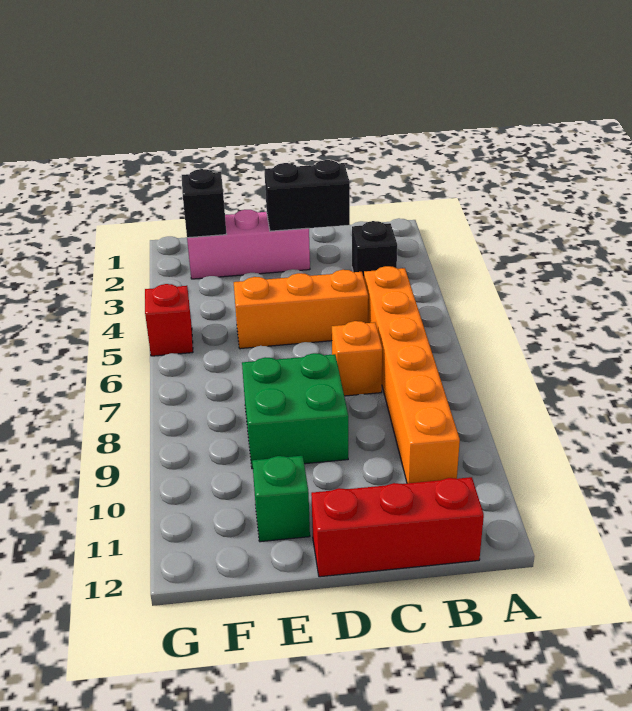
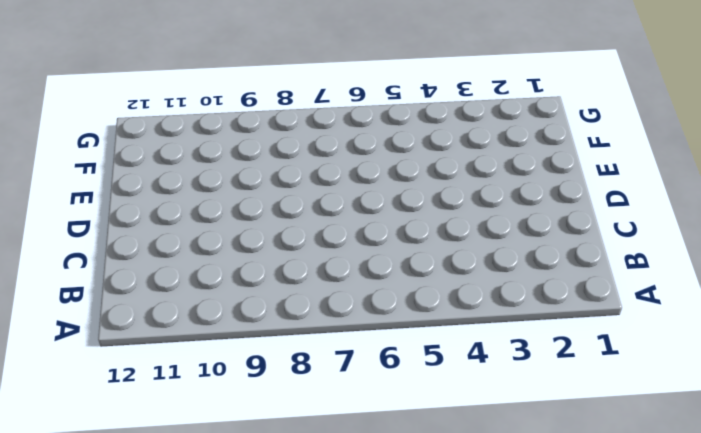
none -> black brick B3 level 1
none -> orange brick B5:B10 level 1

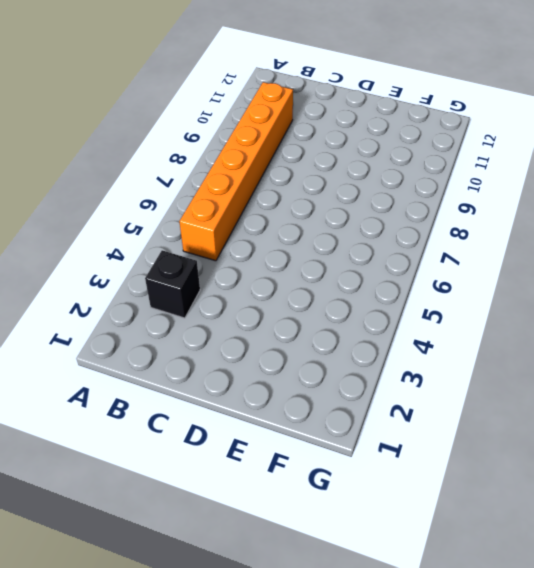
none -> red brick B12:D12 level 1
none -> orange brick C5:E5 level 1

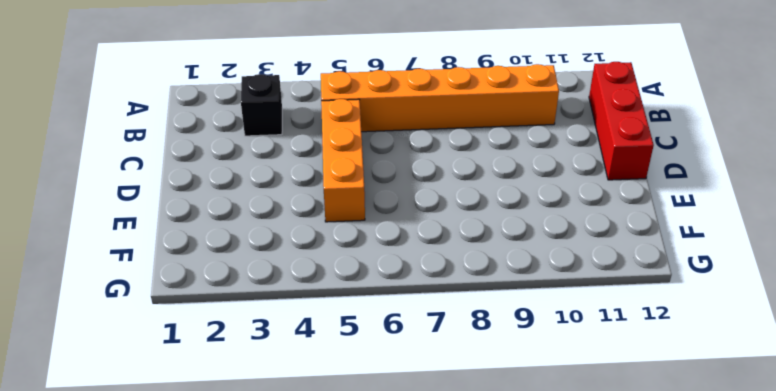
none -> orange brick C7 level 1
none -> pink brick D2:F2 level 1

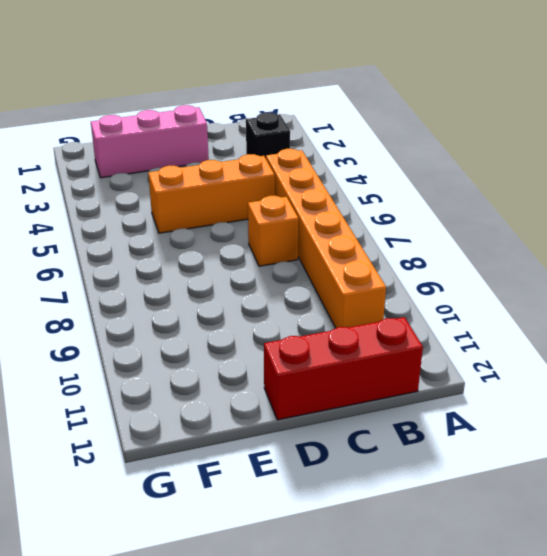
none -> green brick D8:E9 level 1
none -> green brick E11 level 1

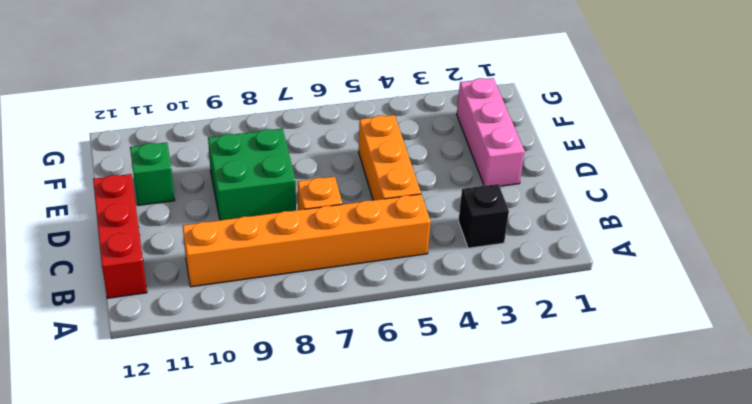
none -> red brick G5 level 1
none -> black brick C2:D2 level 2

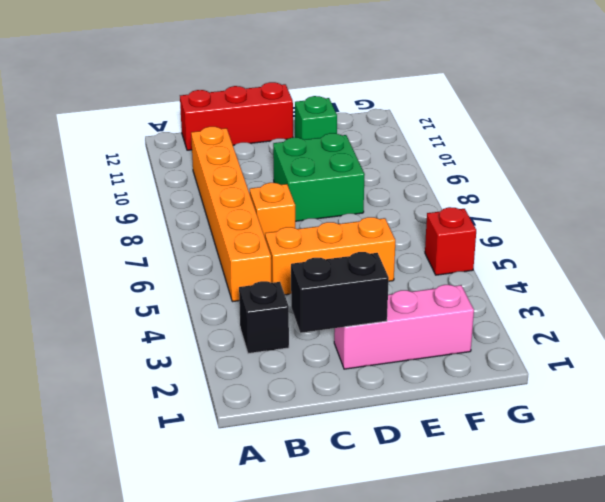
none -> black brick F2 level 2

